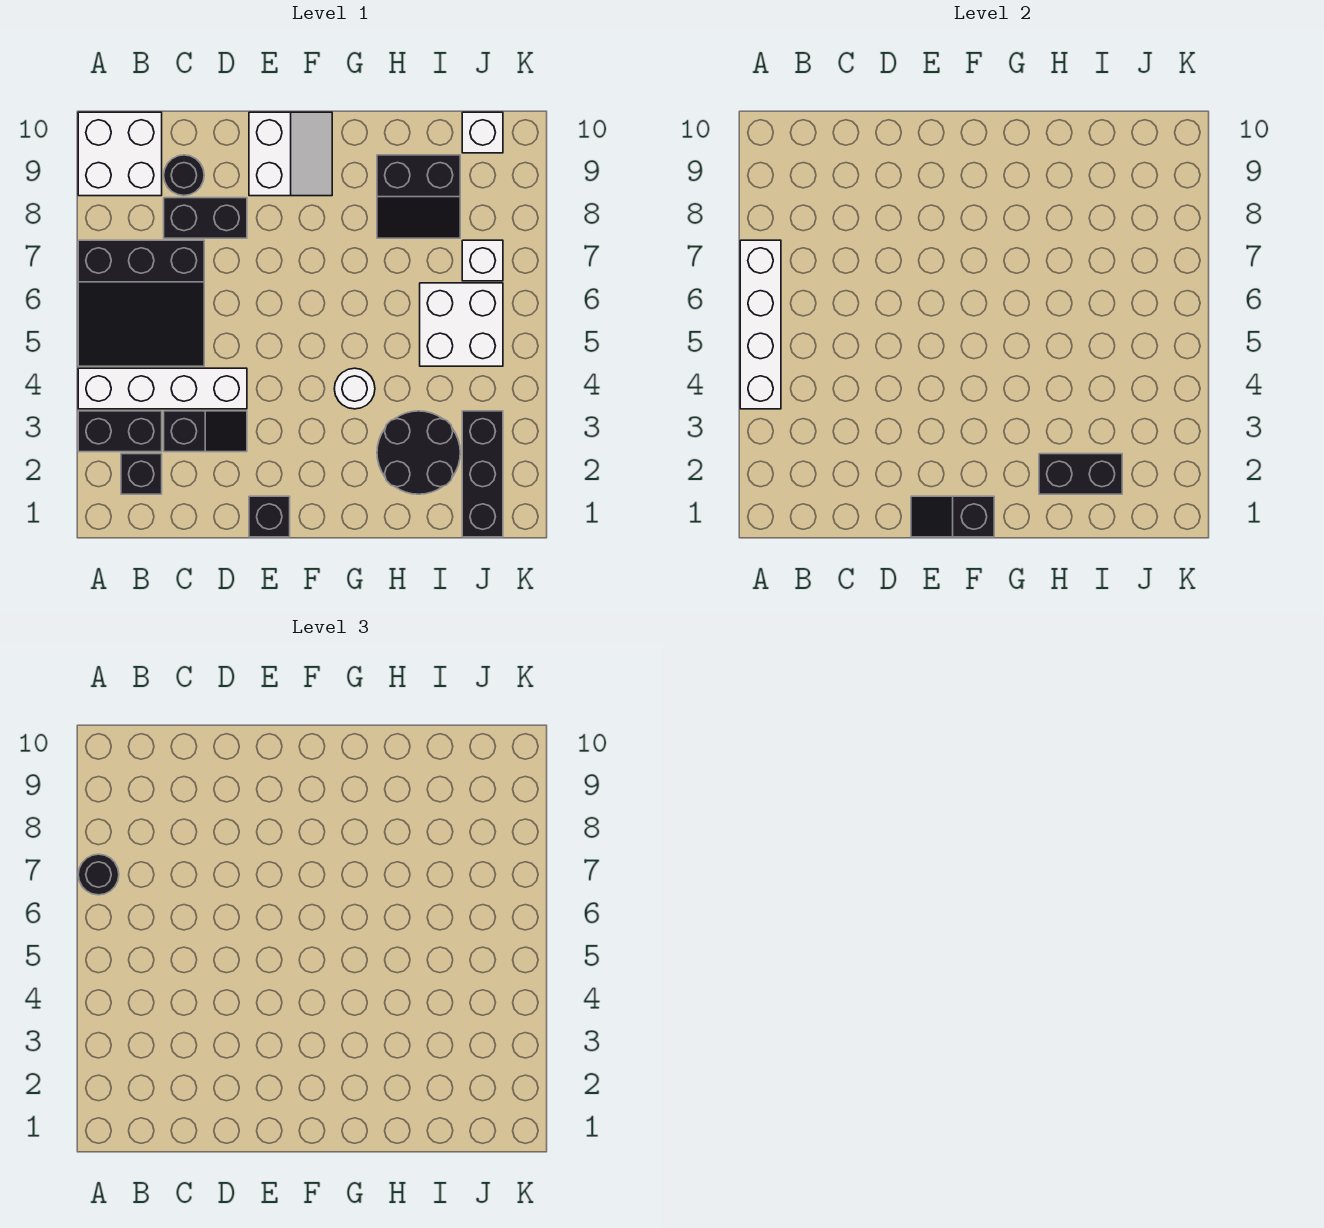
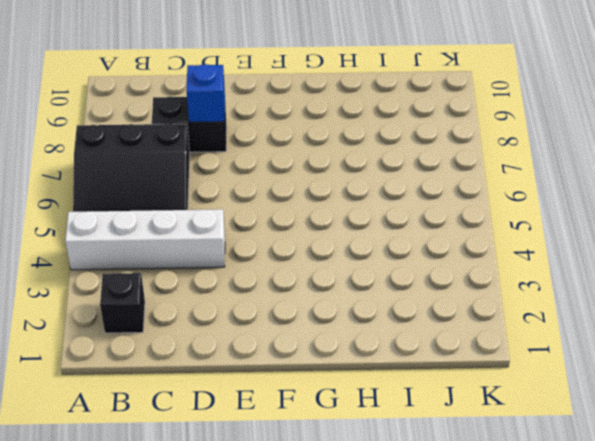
blue brick D8 level 2 -> none
none -> black brick A3:B3 level 1
none -> white brick A9:B10 level 1
none -> black slope C3:D3 level 1 top C

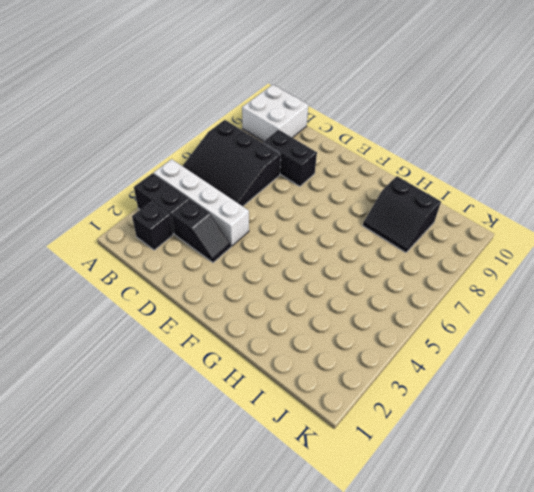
none -> black round brick C9 level 1
none -> black brick E1 level 1
none -> white slope E9:F10 level 1 top E

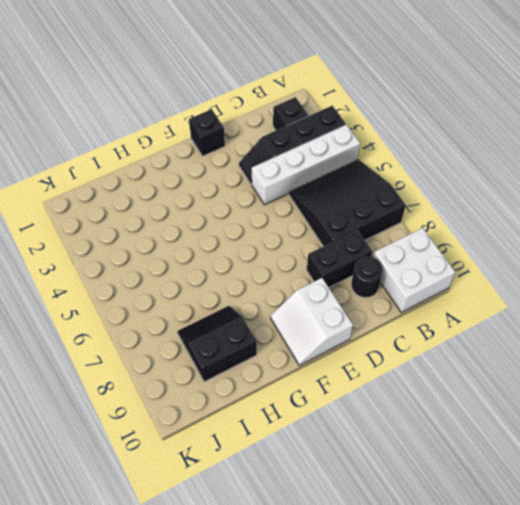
none -> white round brick G4 level 1
none -> black round brick H2:I3 level 1
none -> white brick I5:J6 level 1

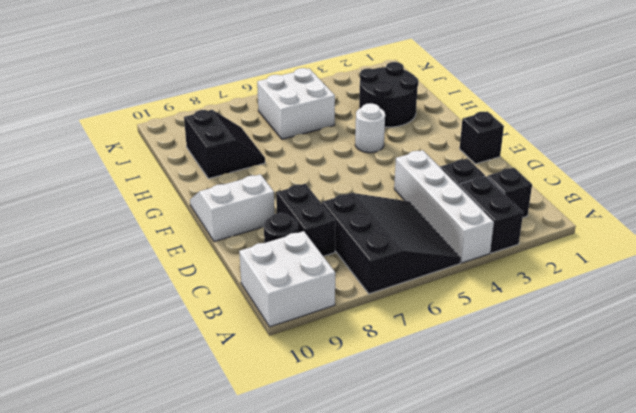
none -> black brick J1:J3 level 1
none -> white brick J7 level 1
none -> white brick J10 level 1

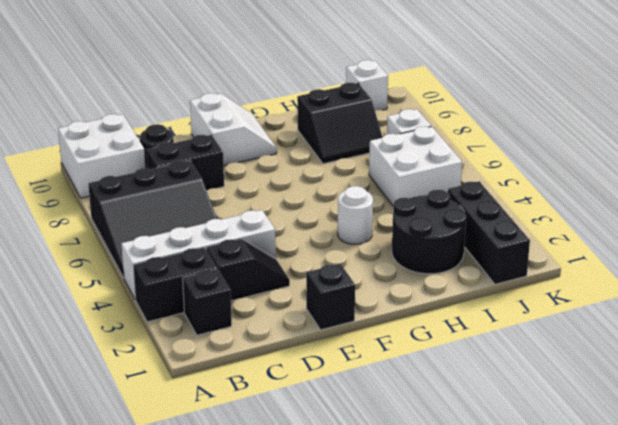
none -> white brick A4:A7 level 2
none -> black slope E1:F1 level 2 top F
none -> black brick H2:I2 level 2

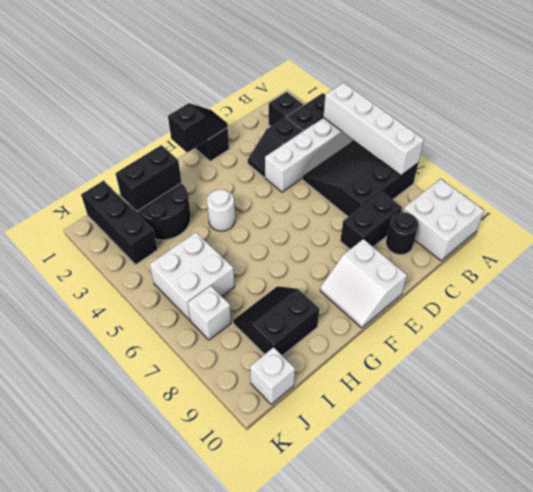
none -> black round brick A7 level 3

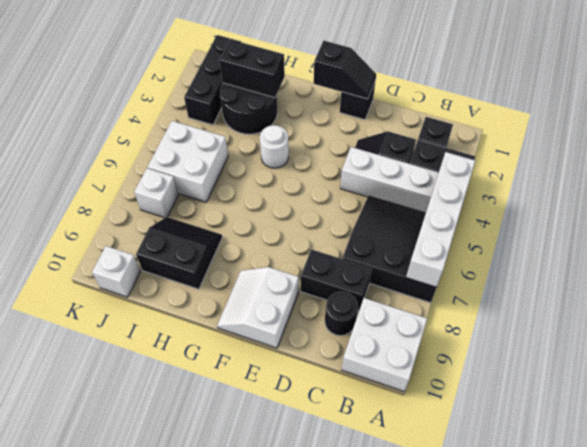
none -> black round brick A7 level 3

